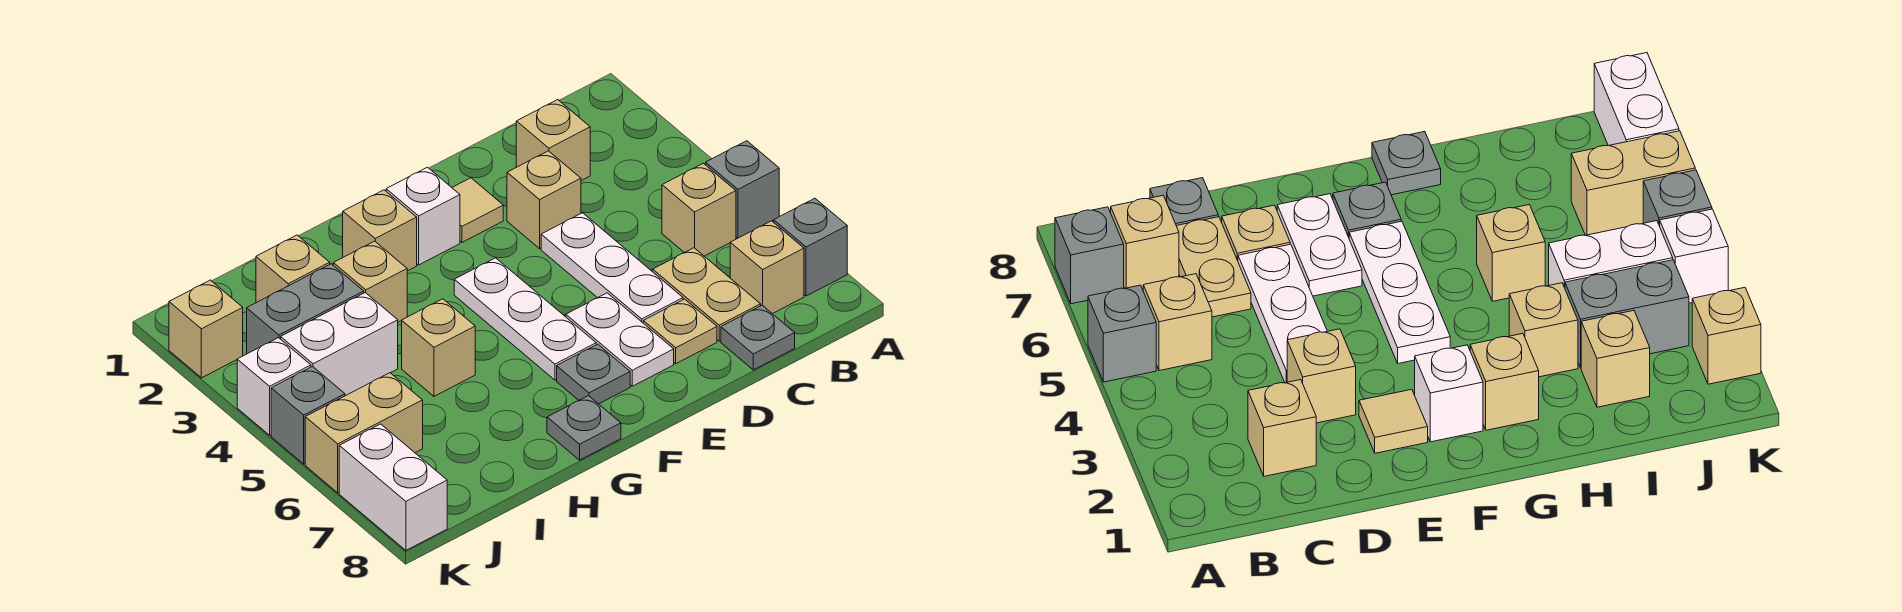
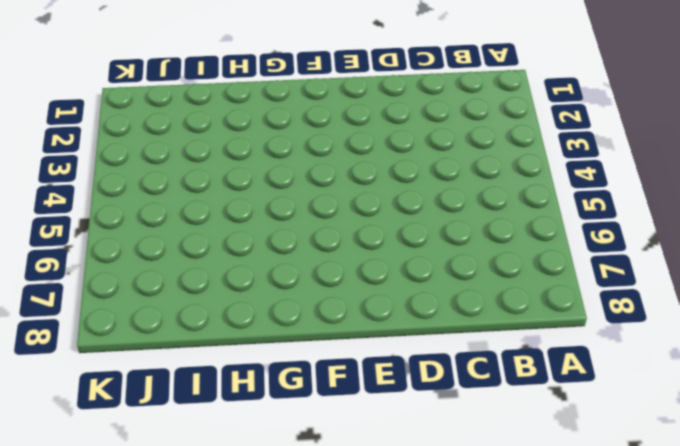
none -> grey brick A5 level 1
none -> grey brick A7 level 1
none -> tan brick B5 level 1

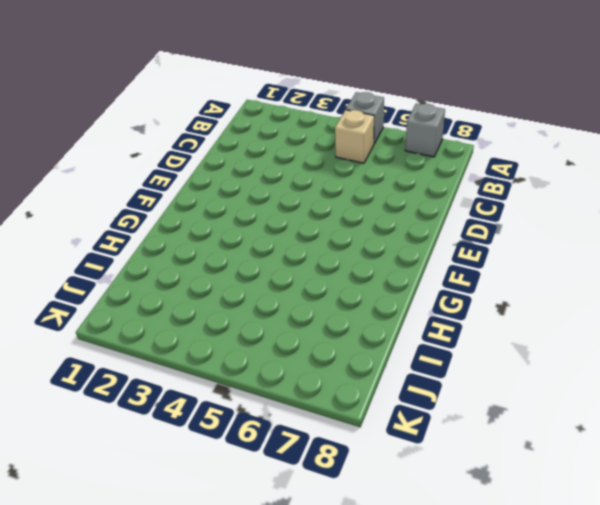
none -> tan brick B7 level 1
none -> tan brick C2 level 1
none -> tan plate C6:C7 level 1

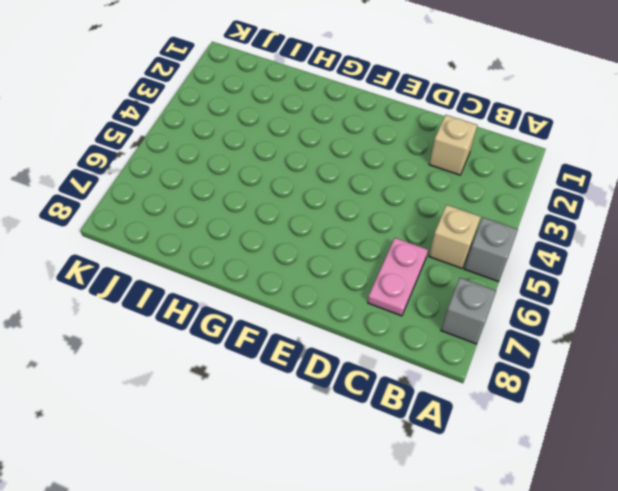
pink plate C6:C7 level 1 -> tan plate C6:C7 level 1
none -> tan brick B7 level 1
none -> grey plate C8 level 1
none -> tan brick D3 level 1

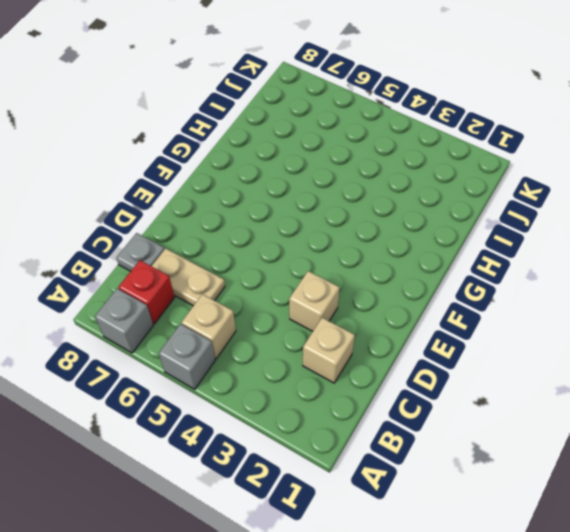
red brick B7 level 1 -> tan brick B7 level 1
none -> white plate D4:D6 level 1
none -> tan plate D7 level 1
none -> tan tile E2 level 1

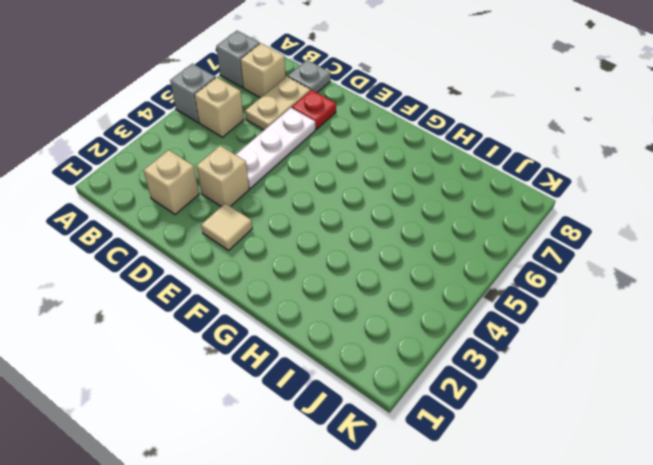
red plate D7 level 1 -> tan plate D7 level 1
none -> white plate E6:E7 level 1
none -> white brick F2 level 1
none -> white plate F4:F6 level 1

